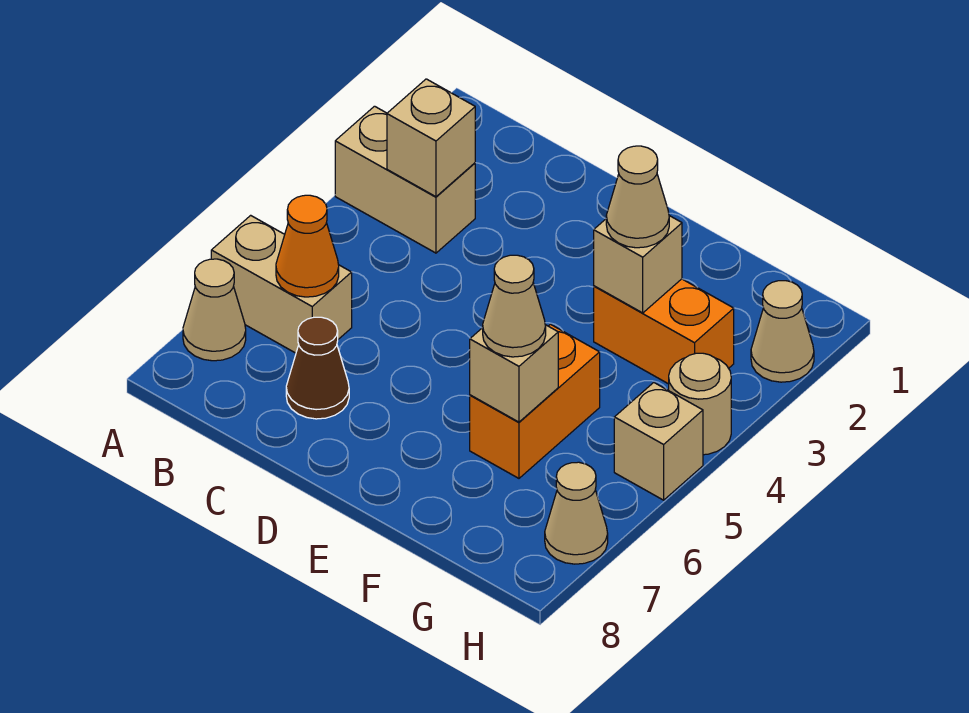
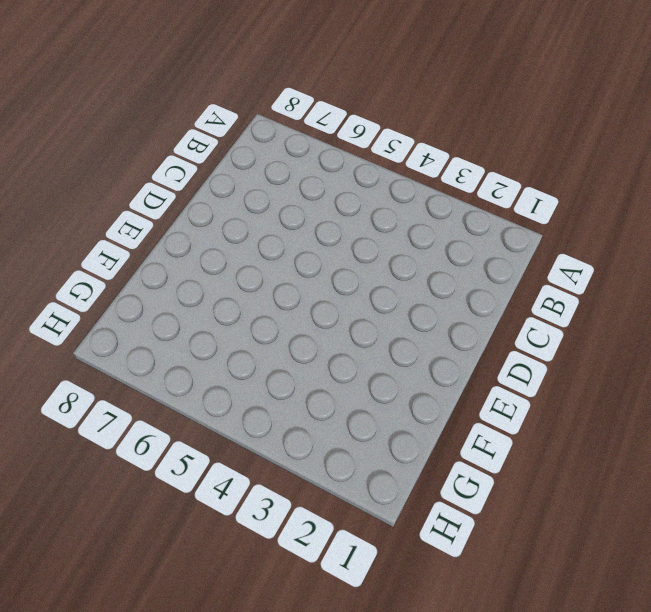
none -> tan brick A3:B3 level 1
none -> tan brick A6:B6 level 1
none -> tan cone A7 level 1

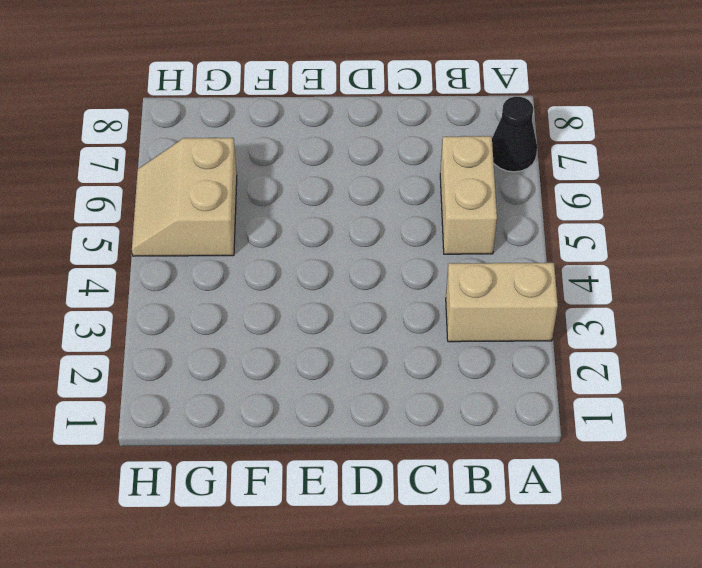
black cone A7 level 1 -> tan cone A7 level 1
tan brick B5:B6 level 1 -> tan brick A6:B6 level 1
tan slope G5:H6 level 1 top G -> tan brick H5 level 1
none -> brown cone C7 level 1
none -> orange brick F3:G3 level 1
none -> orange brick F5:F6 level 1

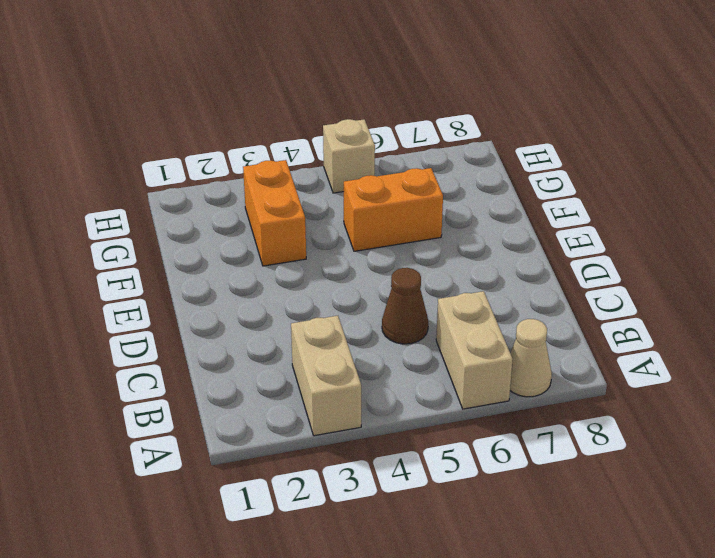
brown cone C5 level 1 -> brown cone C7 level 1
none -> tan cone H2 level 1
none -> tan round brick H4 level 1
none -> tan cone H7 level 1

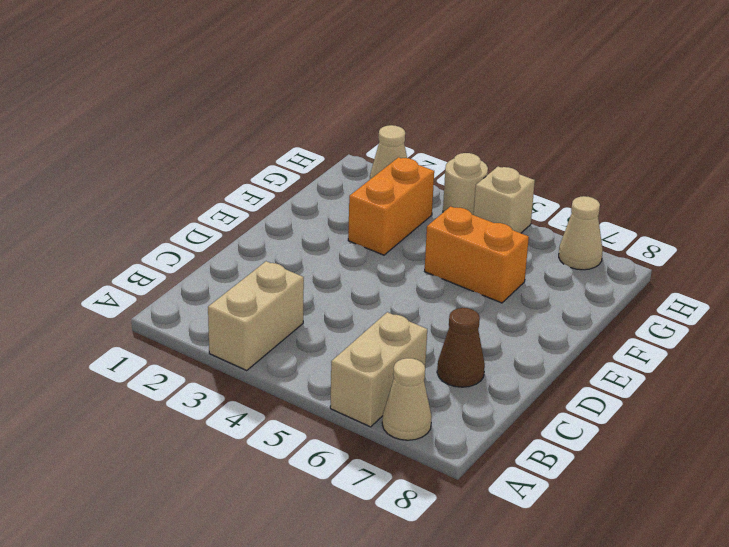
none -> tan brick B3 level 2
none -> orange cone B6 level 2
none -> tan brick F3 level 2

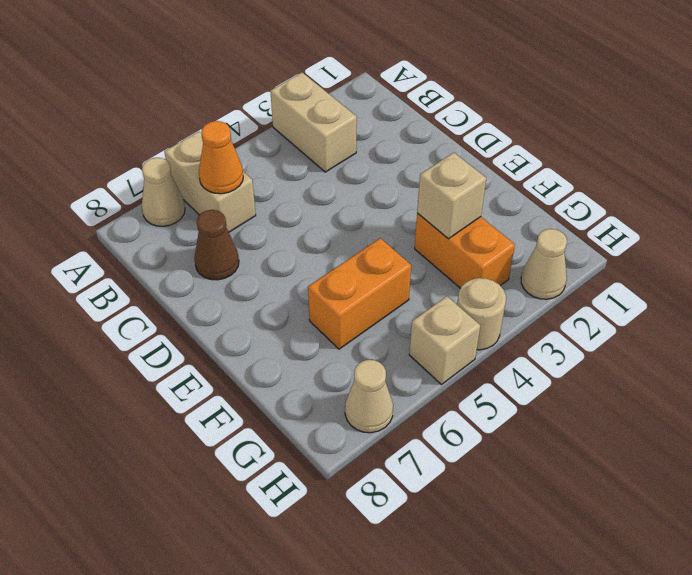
none -> tan brick B3 level 2
none -> tan brick F6 level 2
none -> tan cone F3 level 3

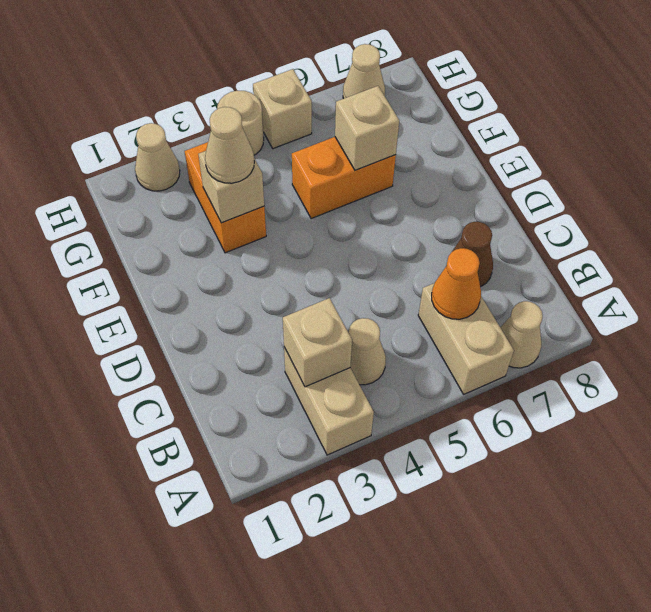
tan cone B4 level 1 -> tan cone F6 level 3

